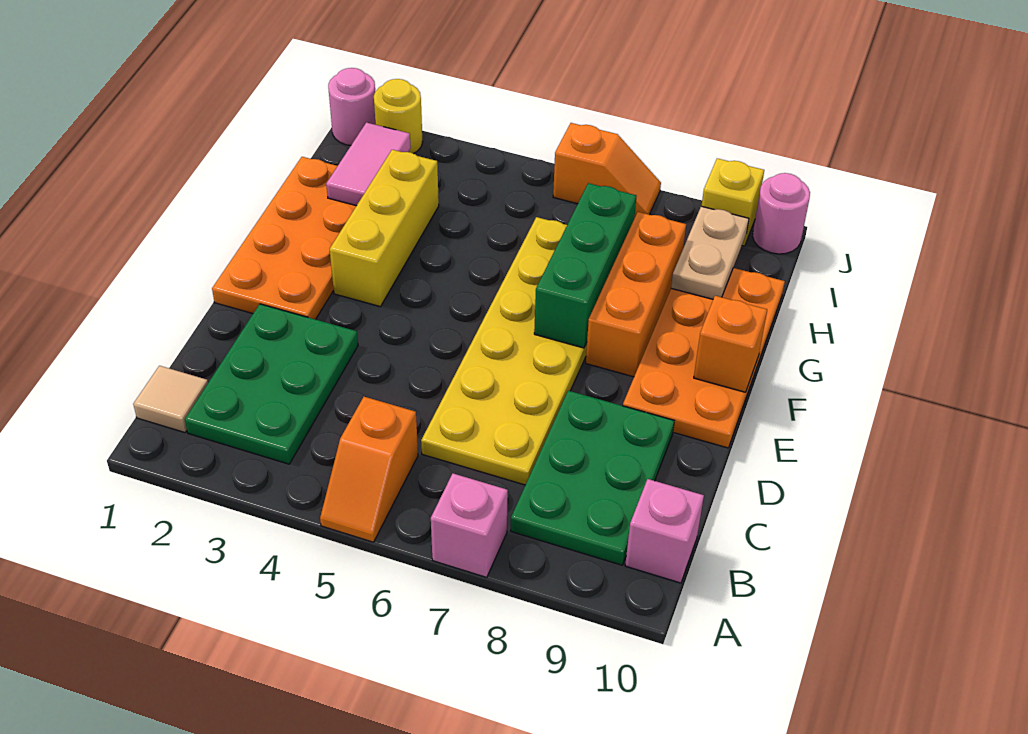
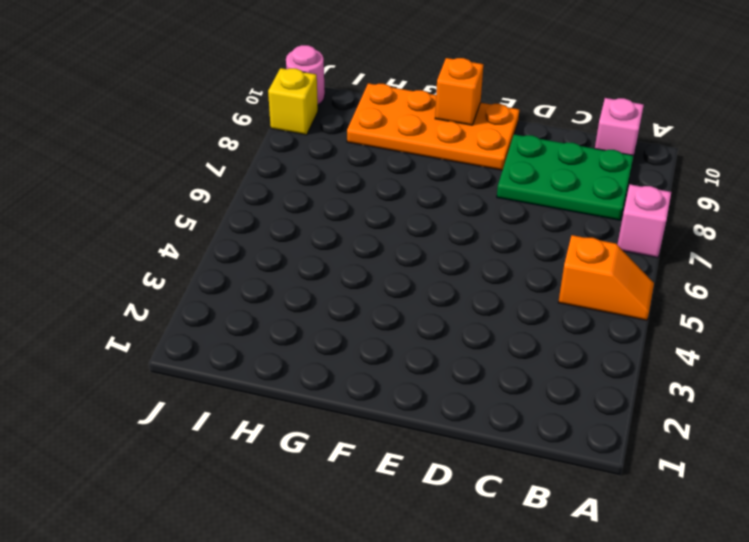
none -> tan tile B1 level 1
none -> green plate B2:D3 level 1
none -> yellow plate C6:H7 level 1

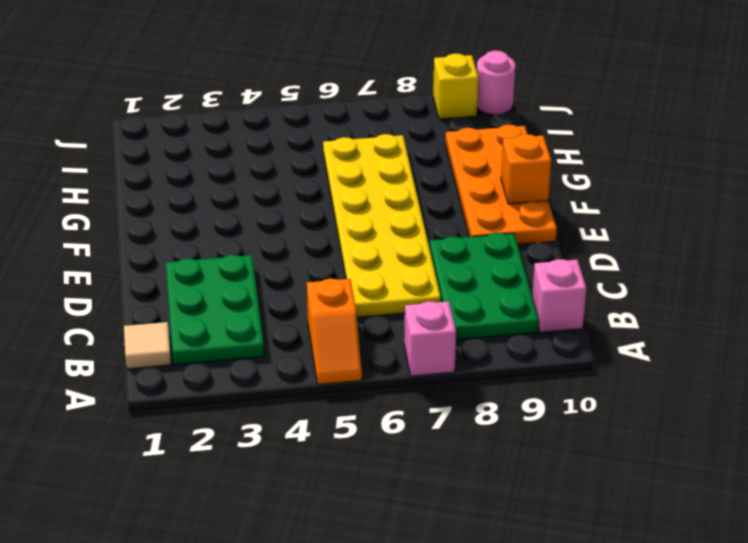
none -> orange plate E1:H2 level 1
none -> yellow brick F3:H3 level 1
none -> orange brick F8:H8 level 1

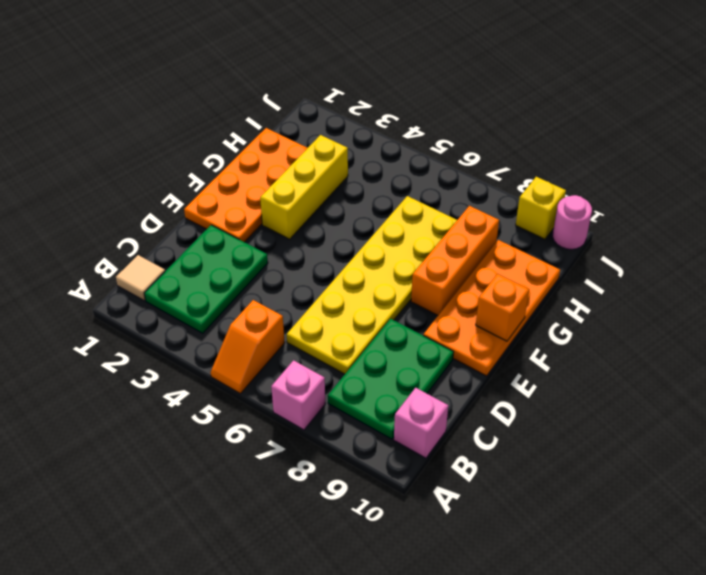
none -> pink round brick J1 level 1
none -> yellow round brick J2 level 1
none -> orange slope J6:J7 level 1 top 6

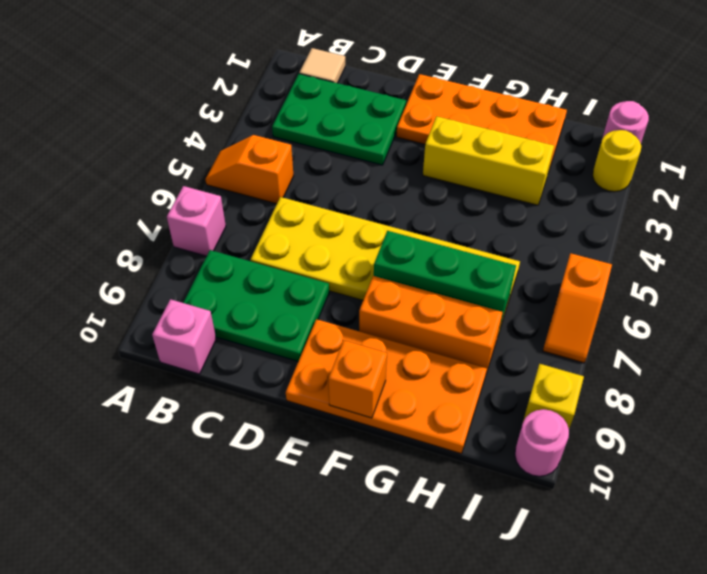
none -> pink tile H2:I2 level 2
none -> tan plate H9:I9 level 2

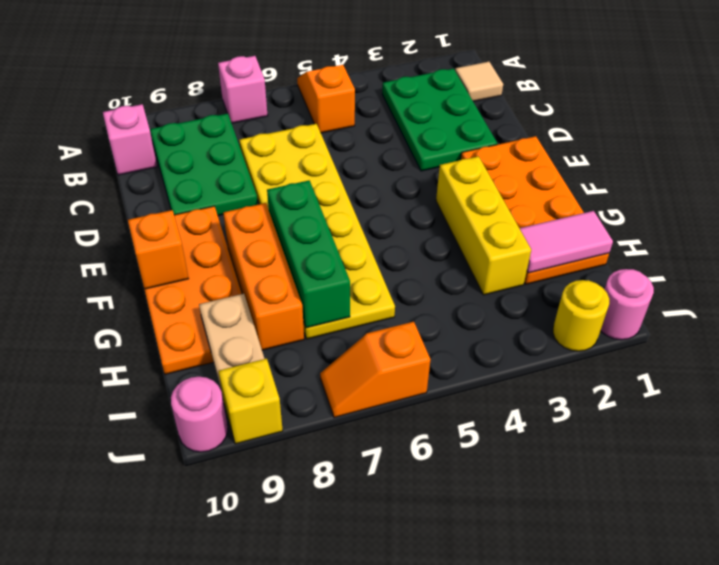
pink tile H1:H2 level 2 -> pink tile H2:I2 level 2

